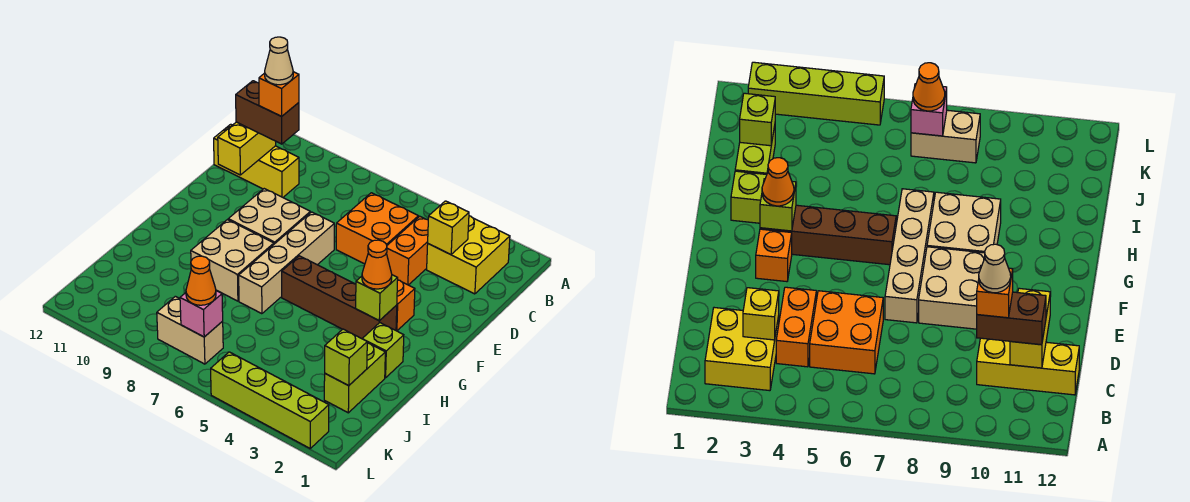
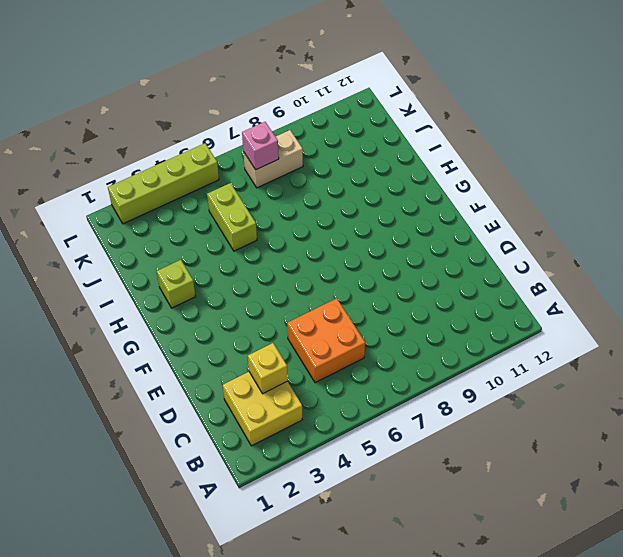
lime brick I5:J5 level 1 -> lime brick I2:J2 level 1
none -> orange brick C4:D4 level 1
none -> yellow brick C10:C12 level 1
none -> tan brick E7:H7 level 1

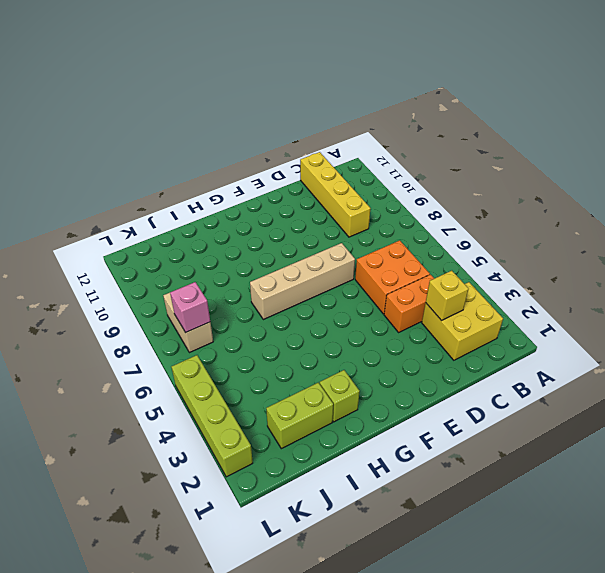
yellow brick C9:C12 level 1 -> yellow brick C10:C12 level 1
none -> tan brick E8:F9 level 1
none -> orange brick F3 level 1
none -> brown brick G3:G6 level 1

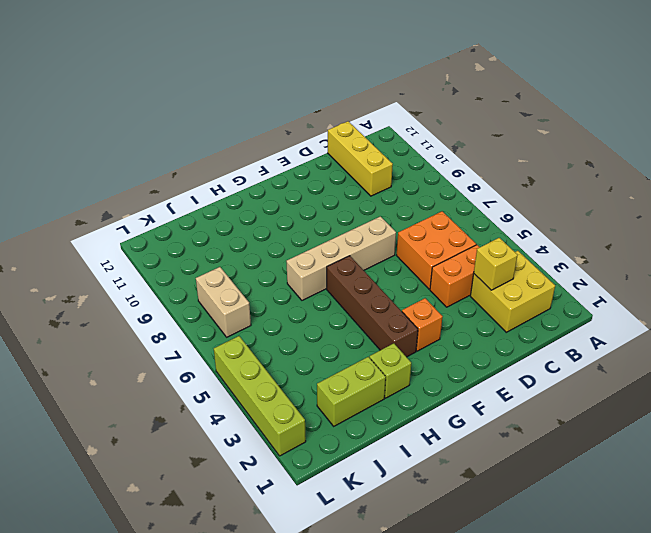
none -> tan brick E8:F9 level 1
none -> tan brick G8:H9 level 1
none -> yellow brick C11:D11 level 2

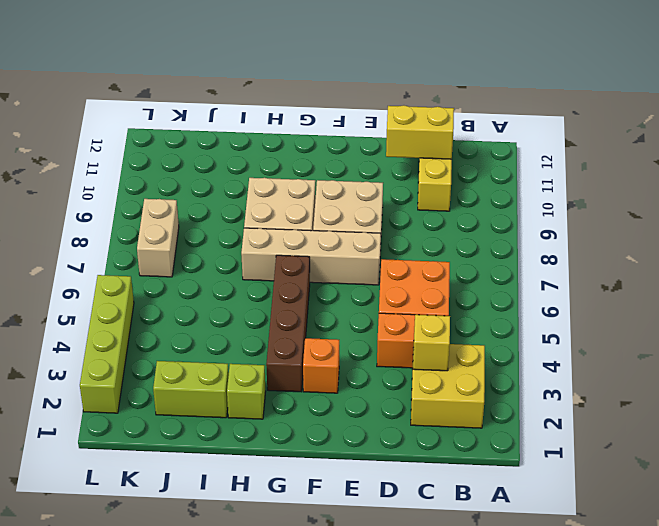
none -> lime brick G3 level 2
none -> lime brick J2 level 2
none -> pink brick K7 level 2

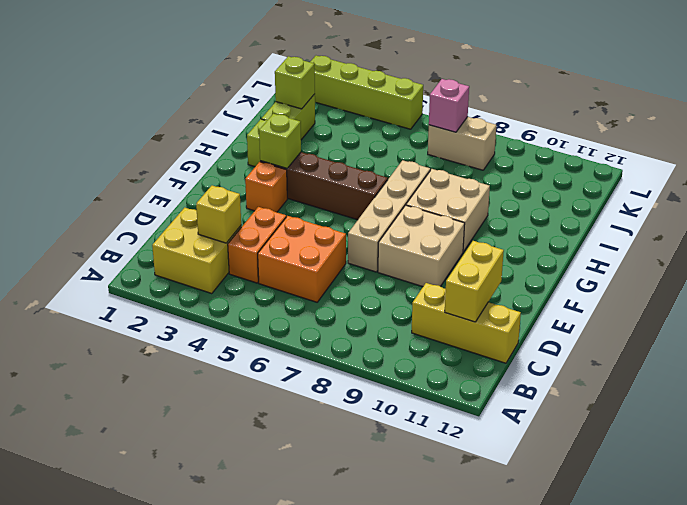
none -> brown brick C10:C11 level 3
none -> orange cone G3 level 3
none -> orange cone K7 level 3

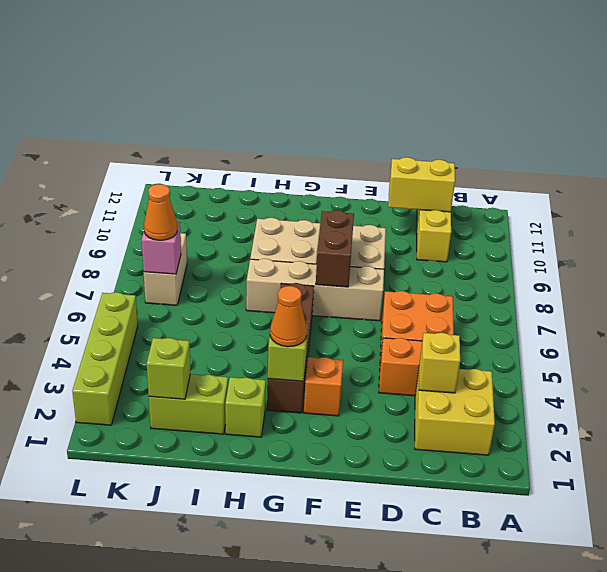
brown brick F7:F8 level 2 -> brown brick C10:C11 level 3
none -> orange brick C10 level 4
none -> tan cone C10 level 5

